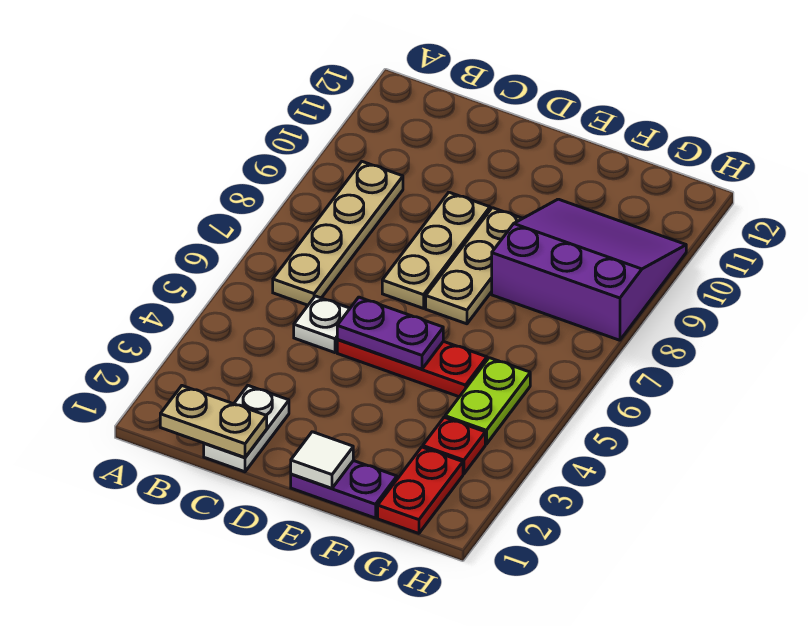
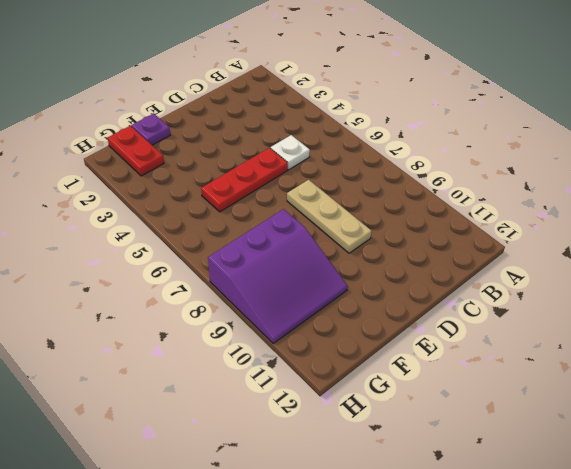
purple plate F1 level 1 -> purple plate E1:F1 level 1
none -> tan plate B6:B9 level 1
none -> white plate C1:C2 level 1
none -> tan plate E7:E9 level 1

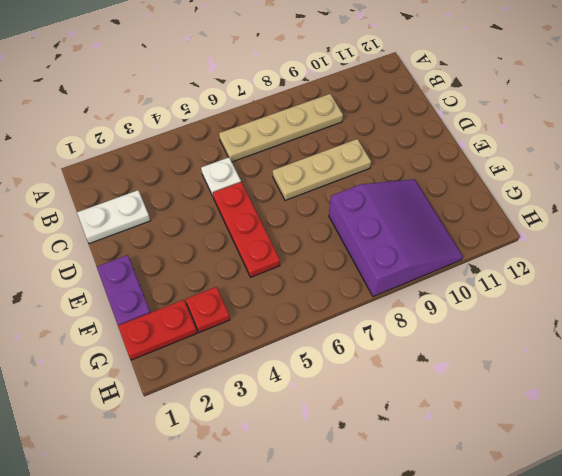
none -> tan plate E7:E9 level 1
none -> lime plate G4:G5 level 1
none -> tan plate B1:C1 level 2

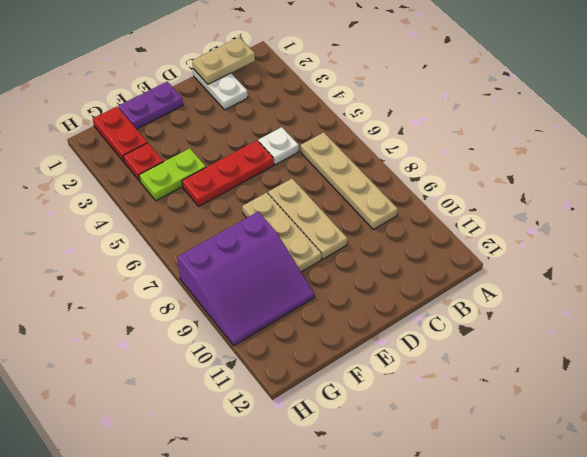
lime plate F4:G4 level 1 -> lime plate G4:G5 level 1
none -> purple plate D5:E5 level 2
none -> white tile E1 level 2

